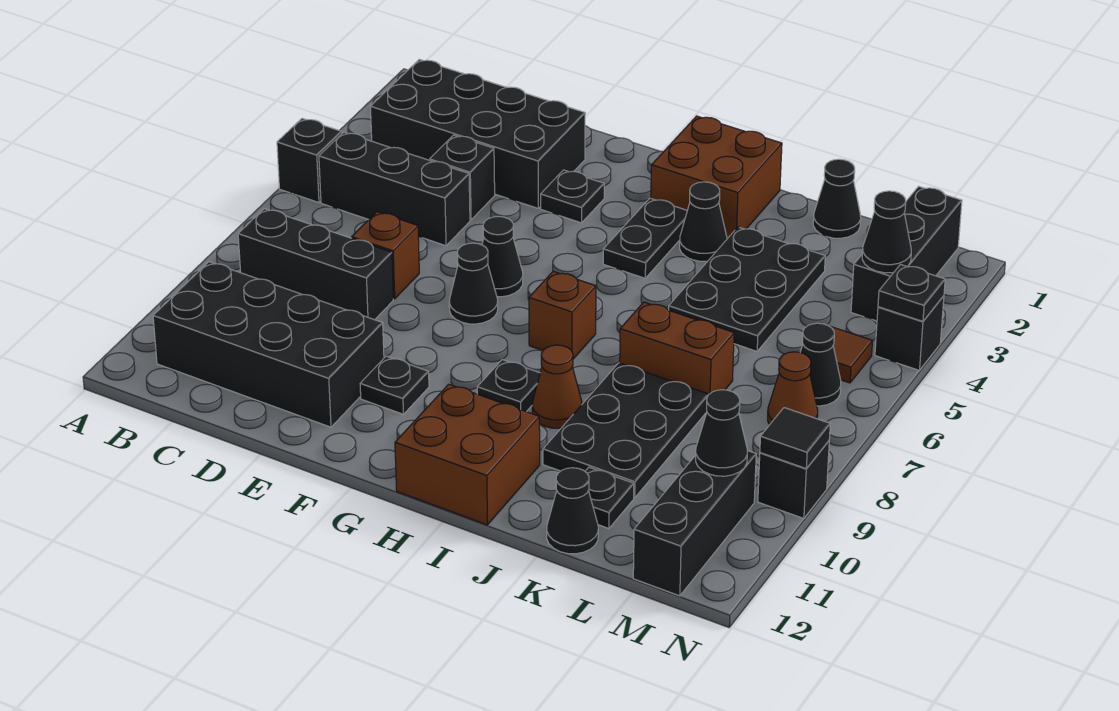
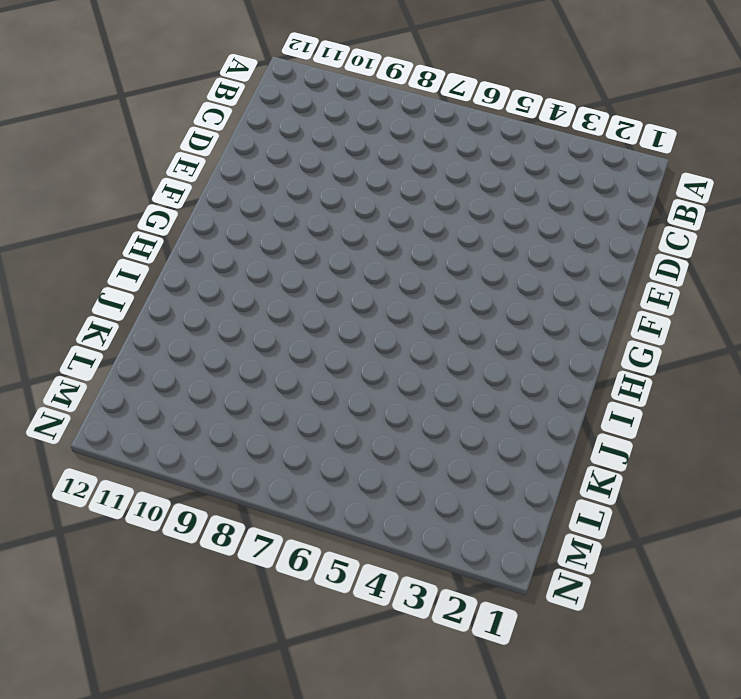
none -> black brick A5 level 1
none -> black brick B2:E3 level 1
none -> black brick B5:D5 level 1
none -> black brick B8:D8 level 1

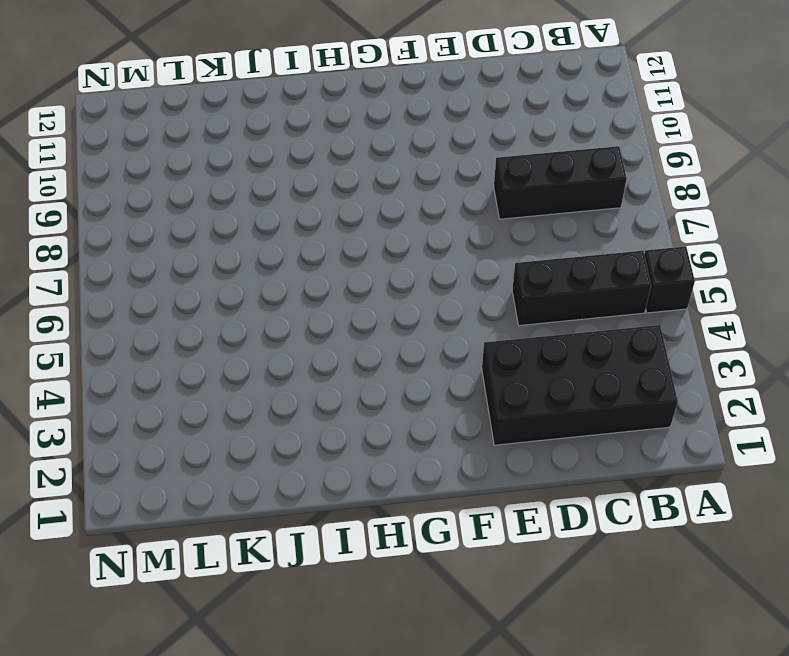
none -> black brick B10:E11 level 1
none -> black brick D4 level 1
none -> brown brick D7 level 1
none -> black plate F3 level 1

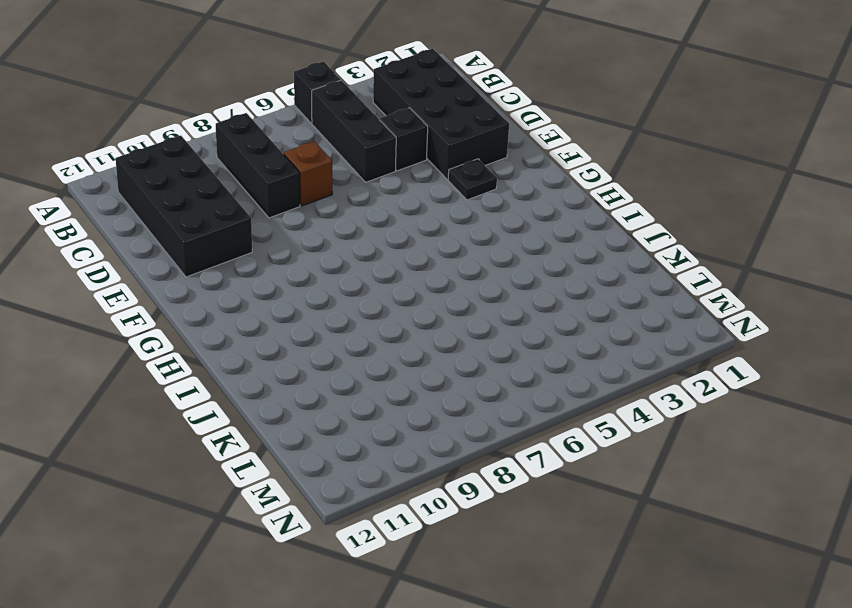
none -> black cone F6 level 1
none -> black cone F7 level 1
none -> black plate F10 level 1
none -> brown brick H1:I2 level 1

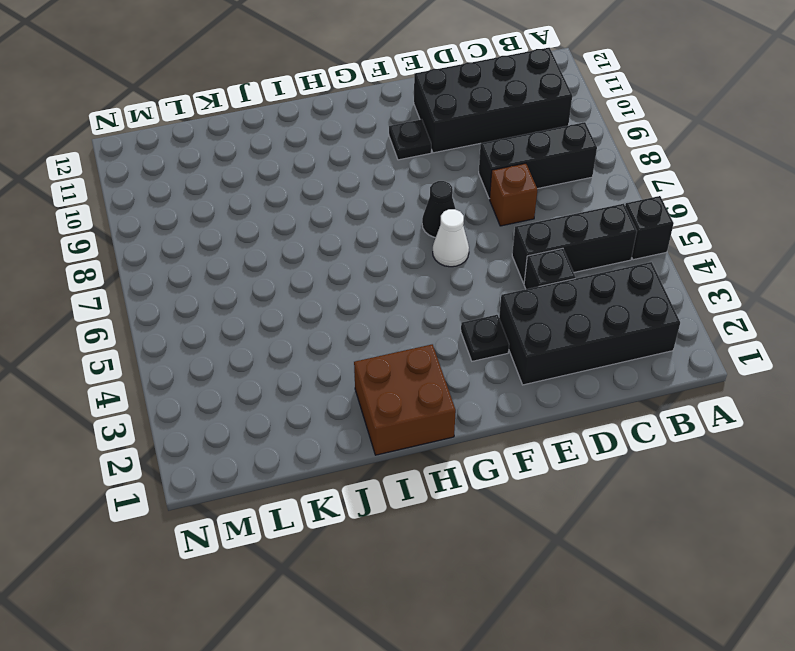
white cone F6 level 1 -> black cone F6 level 1
none -> black plate H3:H4 level 1
none -> brown brick H7 level 1
none -> black plate H9 level 1
none -> brown brick H11:I12 level 1

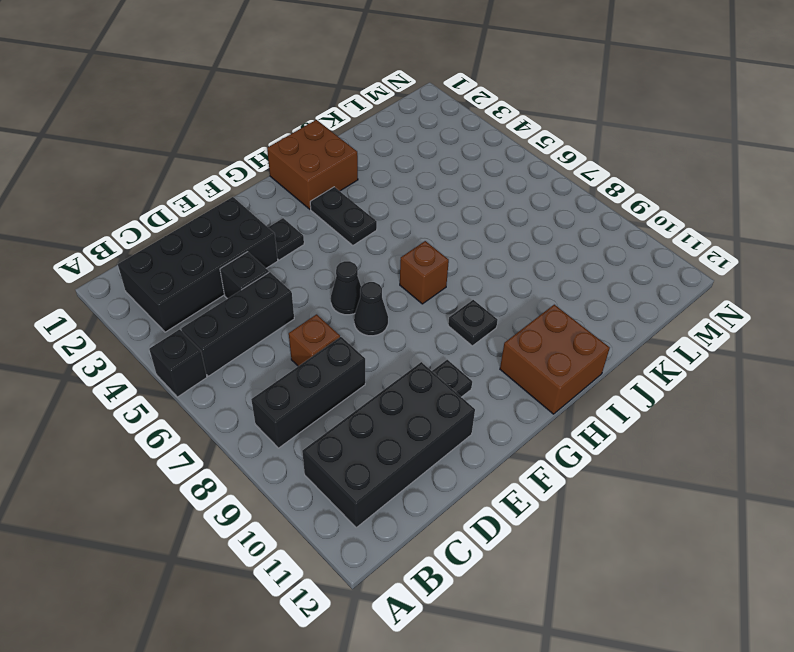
none -> black cone I3 level 1
none -> brown cone I9 level 1
none -> black plate J3:K5 level 1
none -> brown brick J7:K7 level 1

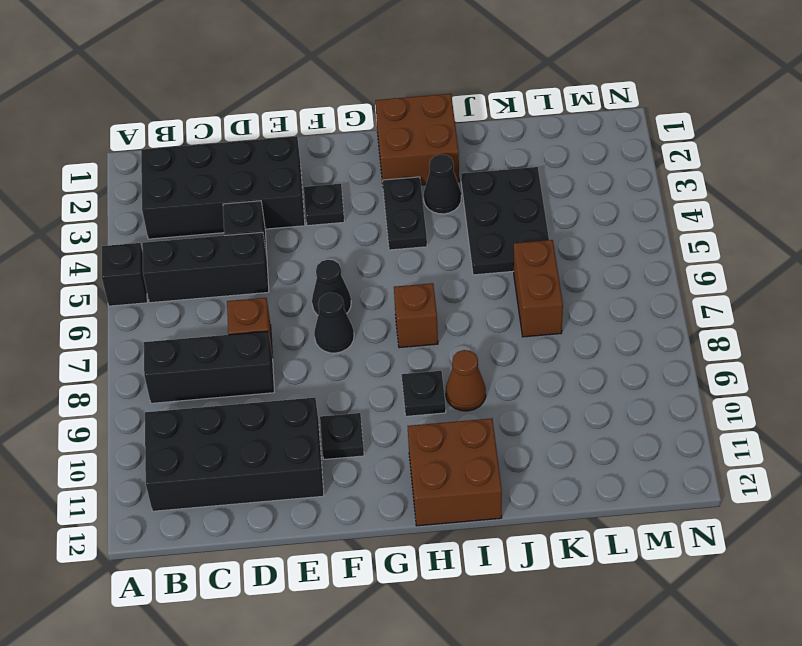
brown brick K6:K7 level 1 -> brown brick J7:K7 level 1
none -> black plate J8:K10 level 1
none -> black cone K1 level 1
none -> black plate K11 level 1
none -> black cone K12 level 1

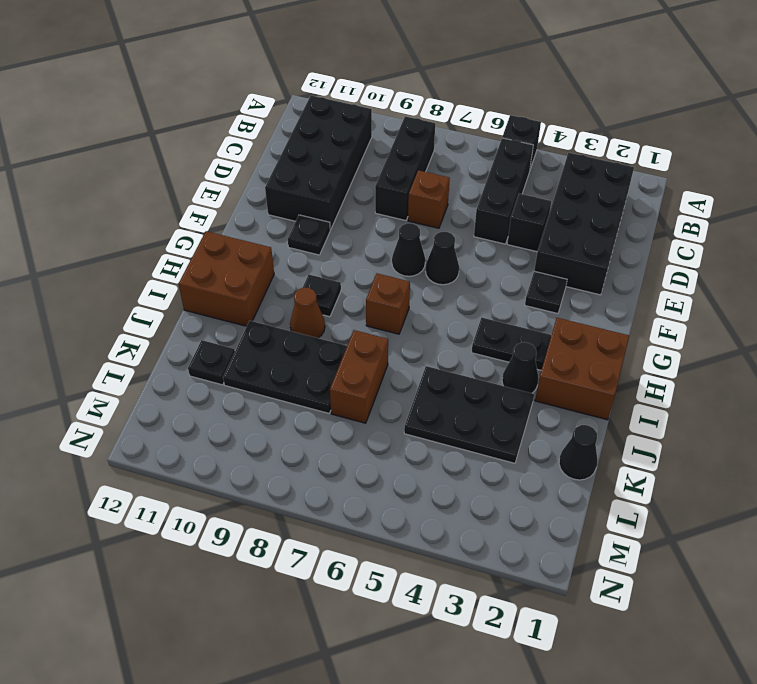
none -> black cone K12 level 1
none -> black brick M1:M3 level 1
none -> brown tile M5 level 1
none -> black cone M6 level 1

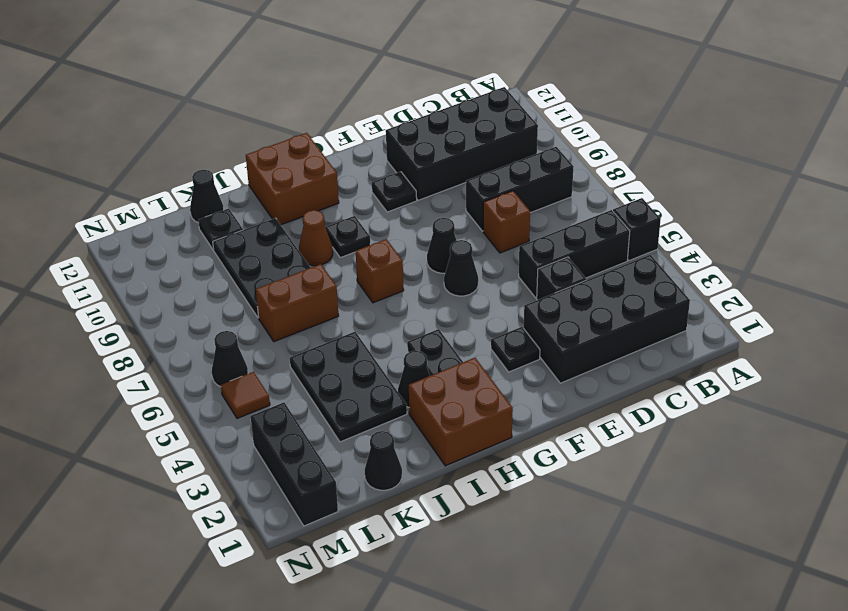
none -> brown cone M7 level 1
none -> black brick M10:M12 level 1
none -> black brick N4 level 1
none -> black brick N9 level 1

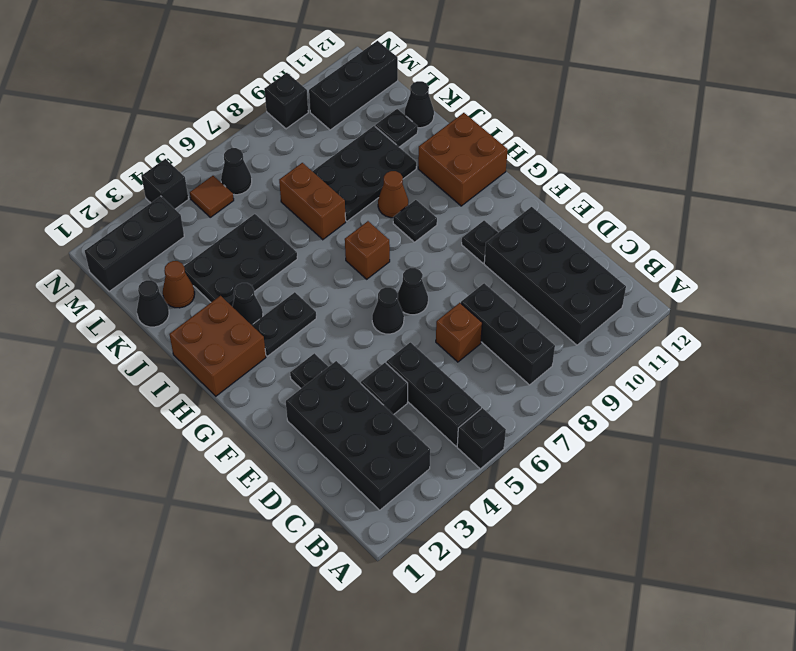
brown cone K2 level 1 -> brown cone M7 level 1
none -> black cone M3 level 2
none -> black cone M10 level 2
none -> black plate N4 level 2
none -> black tile N9 level 2

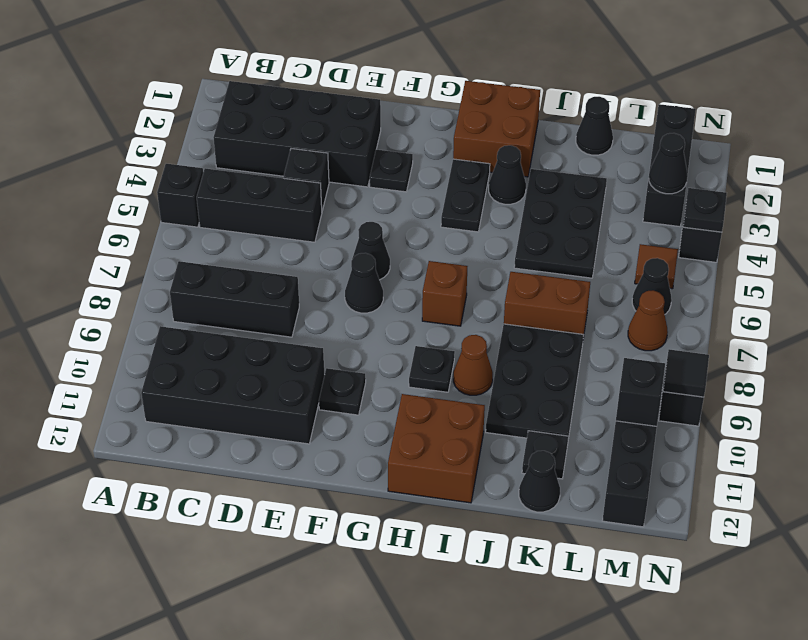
black brick M10 level 2 -> black cone M10 level 2
none -> brown brick D7 level 1

